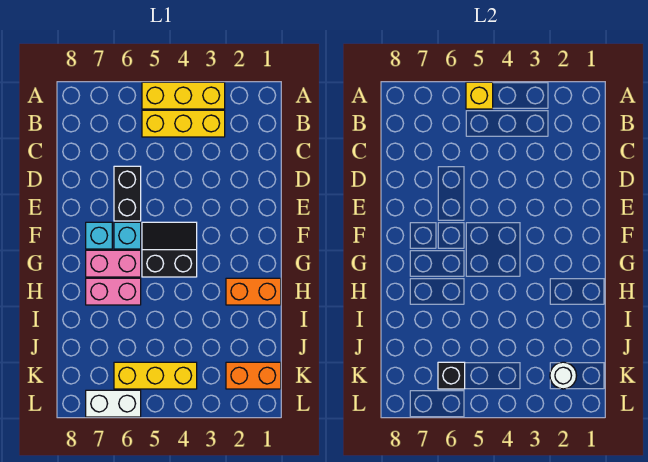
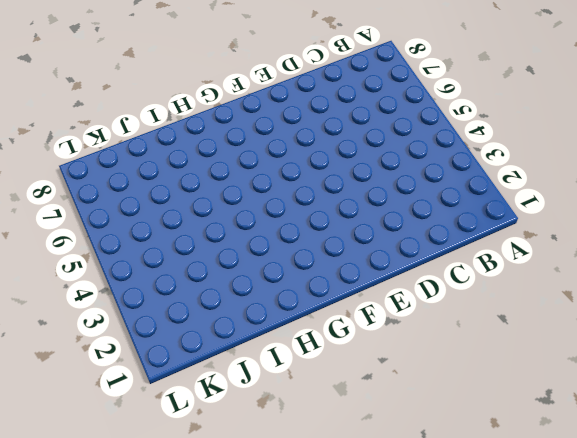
none -> yellow brick A3:A5 level 1
none -> yellow brick B3:B5 level 1
none -> black brick D6:E6 level 1

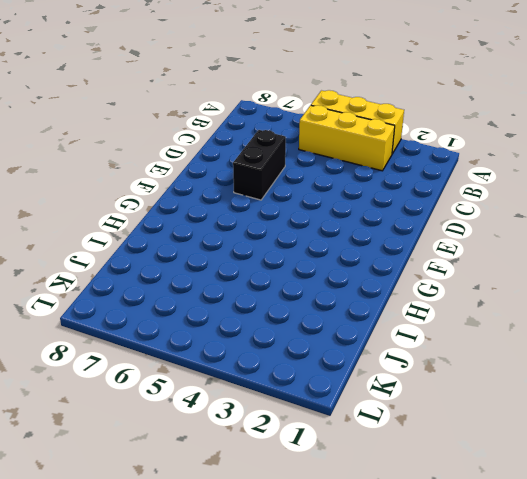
none -> black slope F4:G5 level 1 top G
none -> cyan brick F6 level 1
none -> cyan brick F7 level 1

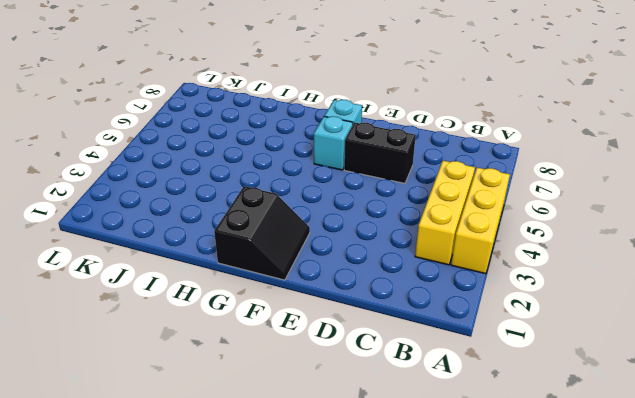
black slope F1:G2 level 1 top G -> black slope F4:G5 level 1 top G
none -> pink brick G6:G7 level 1
none -> orange brick H1:H2 level 1
none -> pink brick H6:H7 level 1

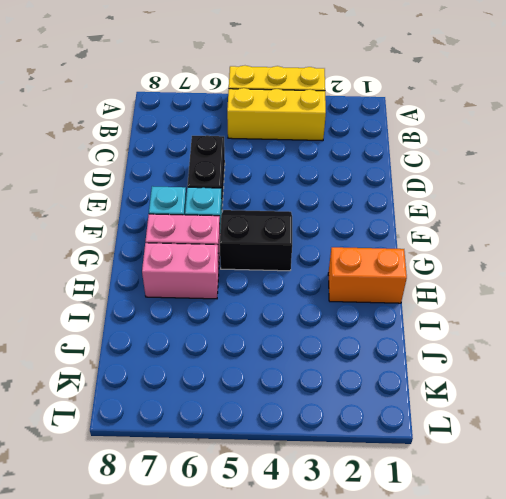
none -> orange brick K1:K2 level 1
none -> yellow brick K4:K6 level 1
none -> white brick L6:L7 level 1

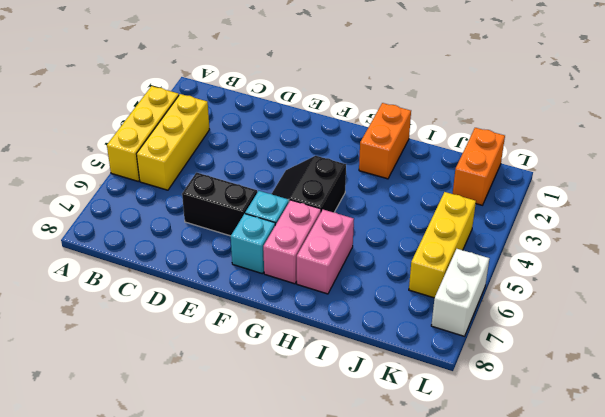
none -> yellow brick A5 level 2
none -> white round brick K2 level 2
none -> black brick K6 level 2

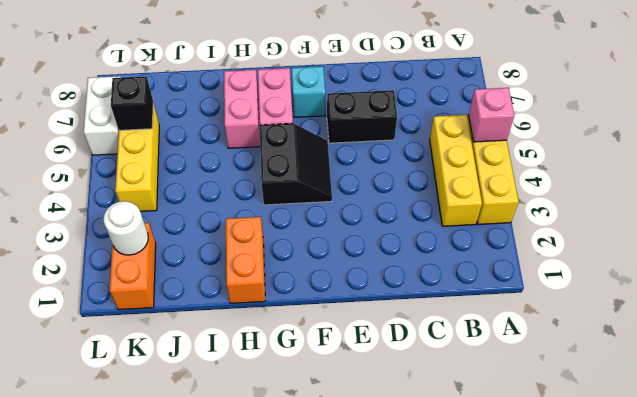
pink brick A5 level 2 -> yellow brick A5 level 2
none -> cyan brick F6 level 1

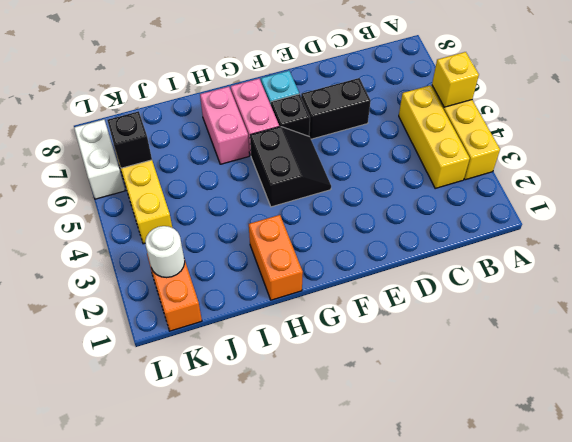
black brick F6 level 1 -> cyan brick F6 level 1

